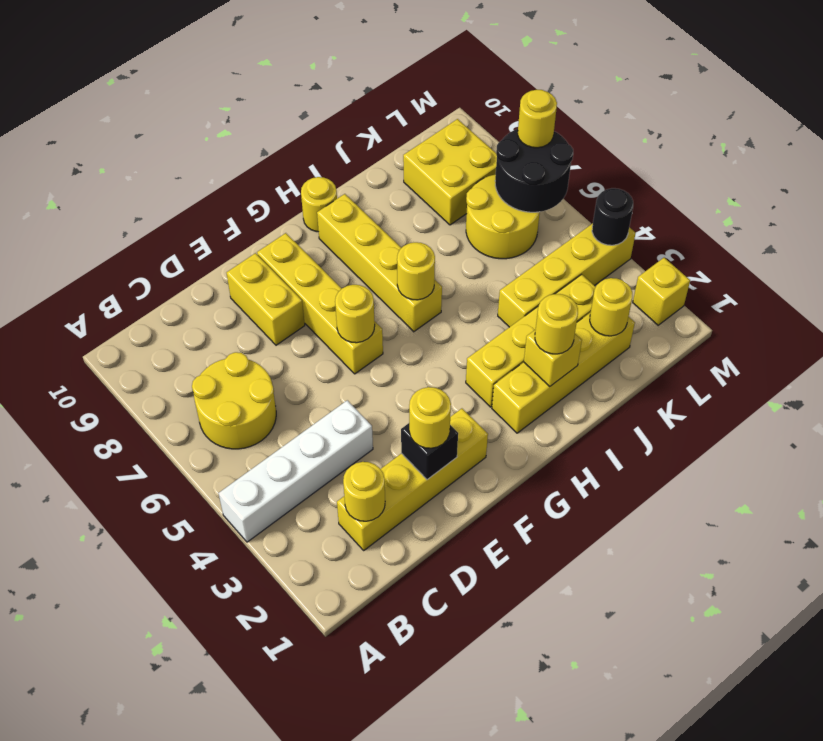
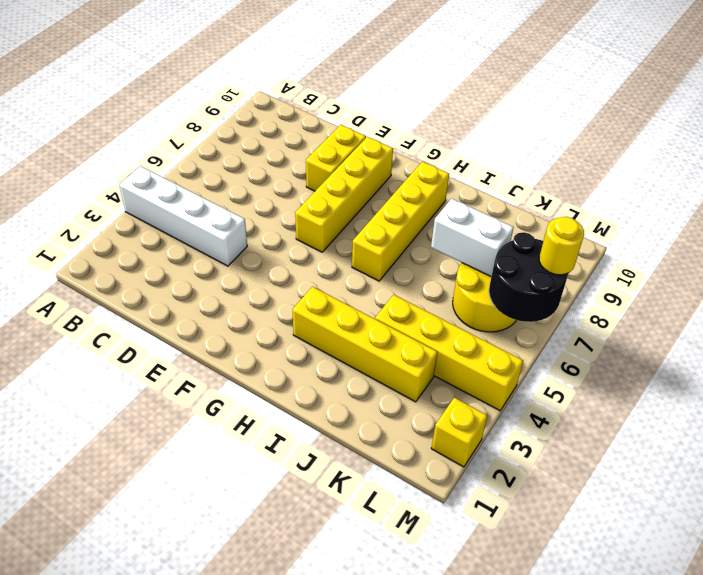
white brick J7:K7 level 2 -> none
none -> yellow round brick B6:C7 level 1
none -> yellow brick C2:F2 level 1
none -> yellow brick H2:K2 level 1

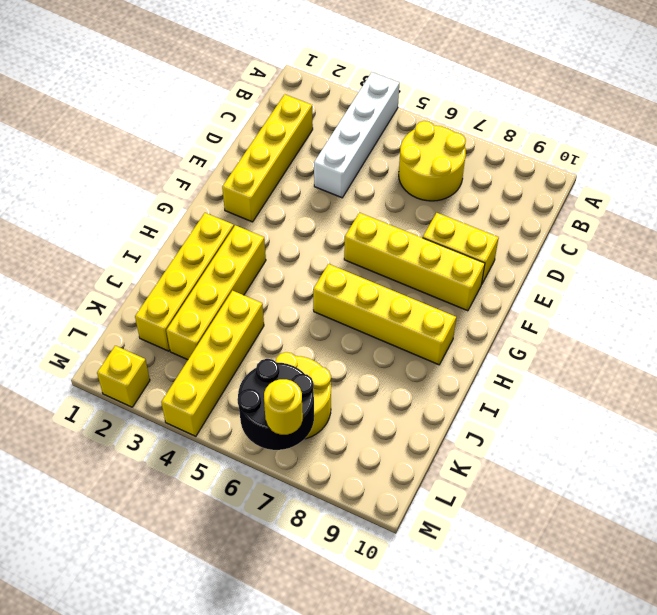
none -> yellow round brick H10 level 1
none -> yellow brick K8:L9 level 1
none -> yellow round brick C2 level 2

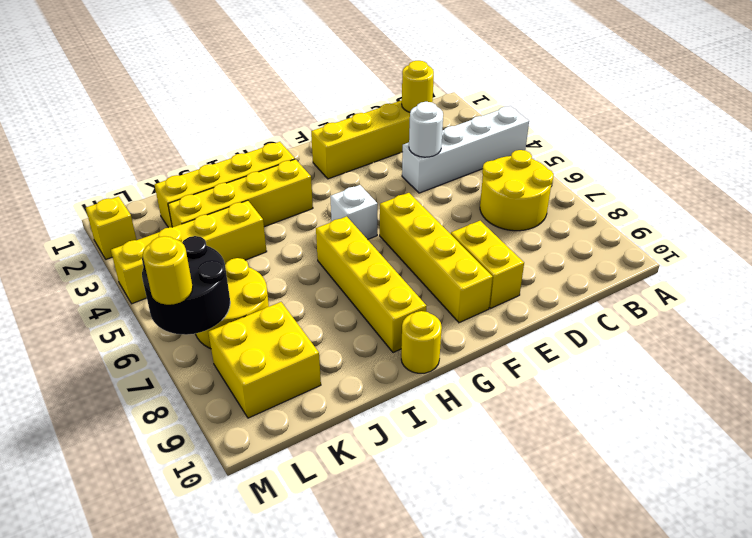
white round brick D4 level 2 -> none
white brick G5 level 1 -> none
none -> black brick E2 level 2
none -> yellow round brick F6 level 2
none -> yellow round brick H6 level 2

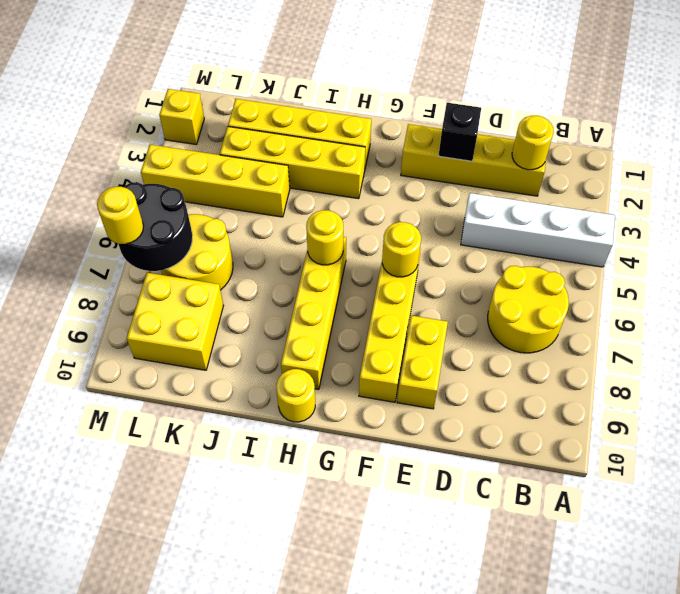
none -> yellow brick I2 level 2
none -> yellow round brick K2 level 2
none -> black round brick M4 level 2

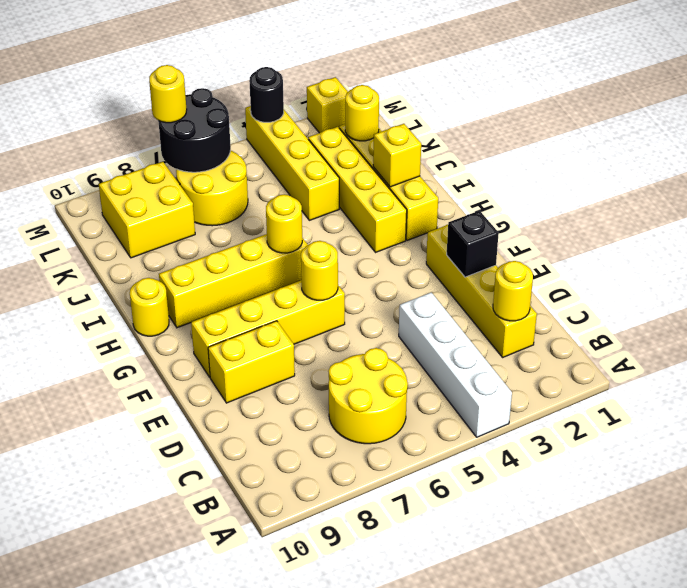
none -> yellow round brick E2 level 3
none -> yellow round brick I2 level 3

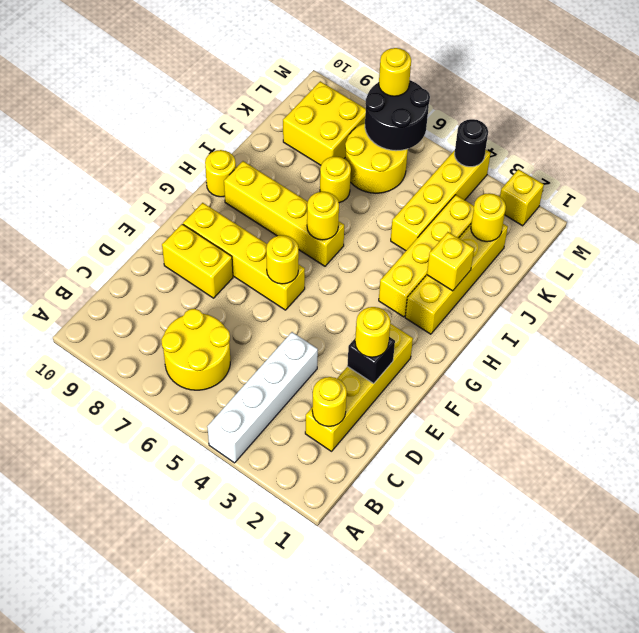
yellow round brick J7 level 1 -> yellow round brick I2 level 3

